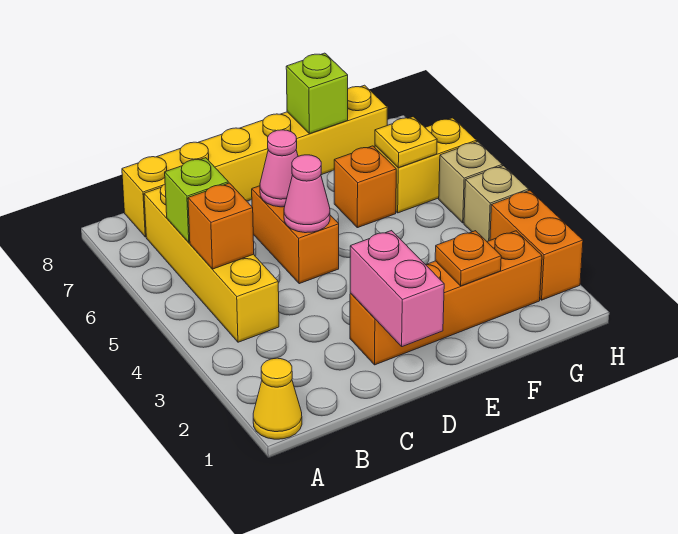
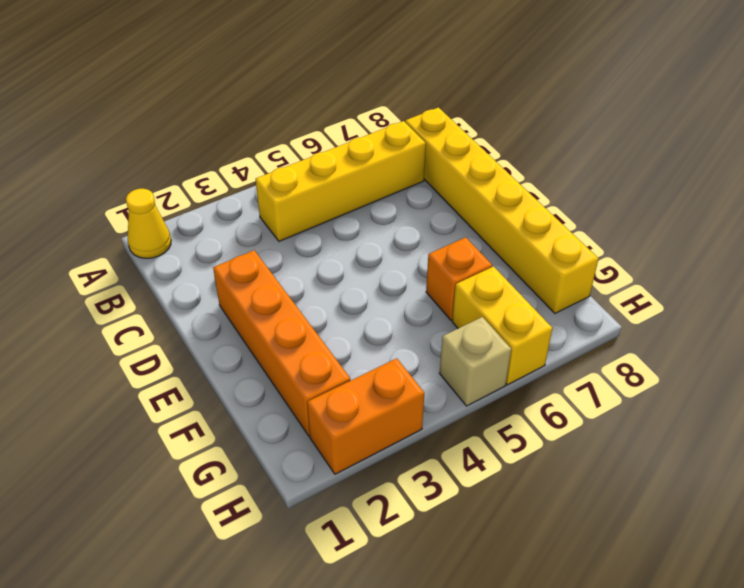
none -> orange brick D5:D6 level 1
none -> tan brick H4 level 1
none -> orange brick B5 level 2

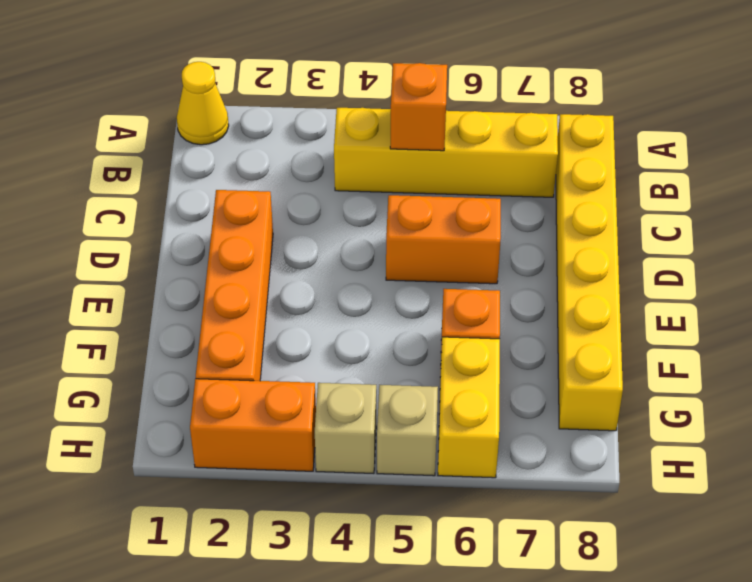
none -> lime brick B6 level 2
none -> pink brick D1:D2 level 2
none -> pink cone D5 level 2

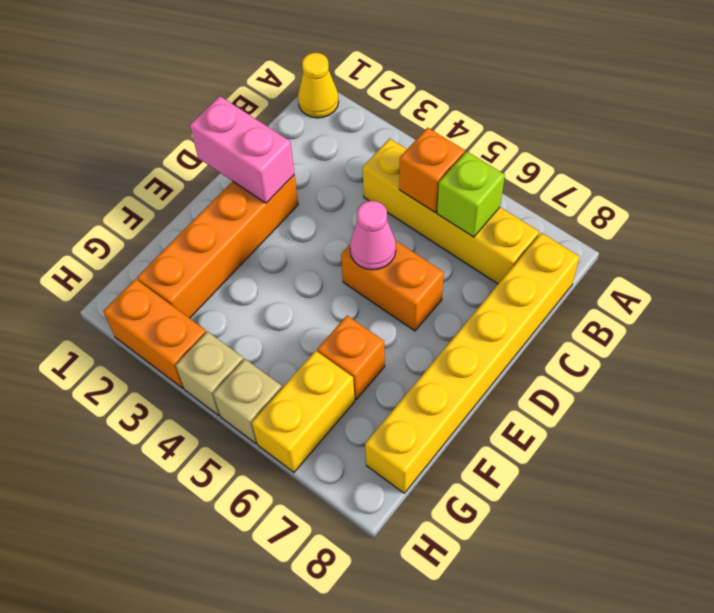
none -> pink cone D6 level 2
none -> orange plate F2 level 2
none -> lime brick F8 level 2

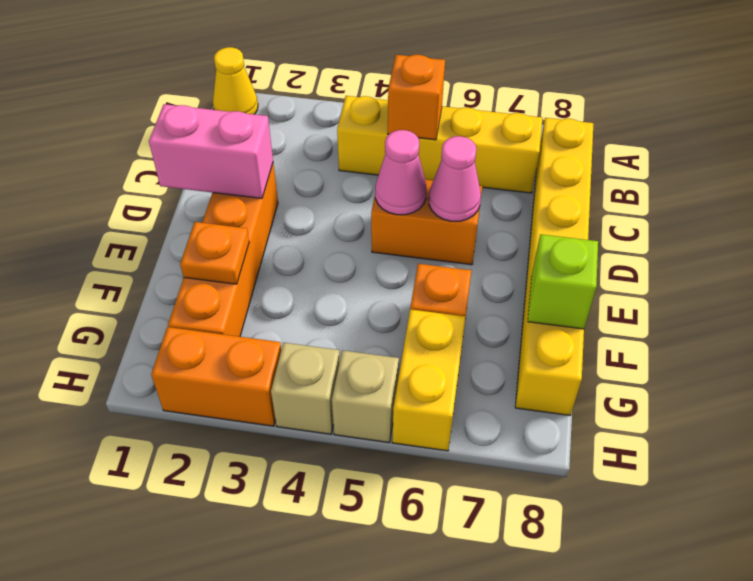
none -> lime brick B6 level 2
none -> yellow plate G6 level 2

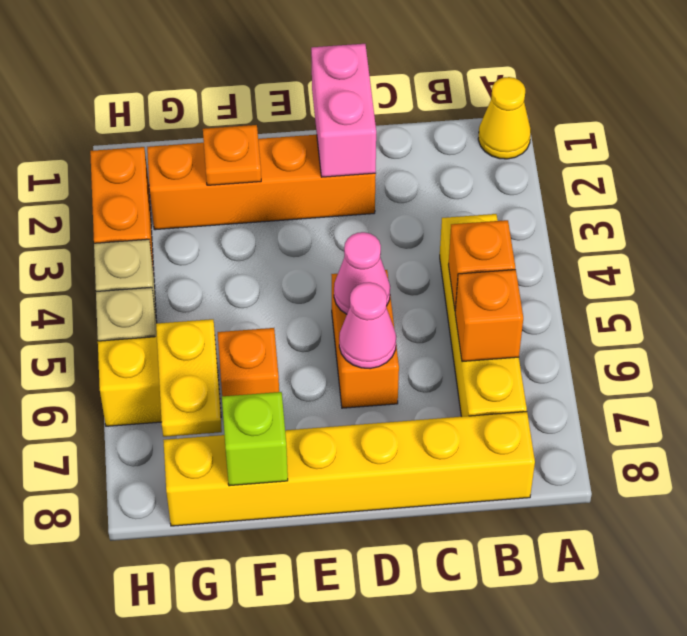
orange brick B6 level 2 -> lime brick B6 level 2
yellow plate G6:G7 level 2 -> yellow plate G6 level 2

